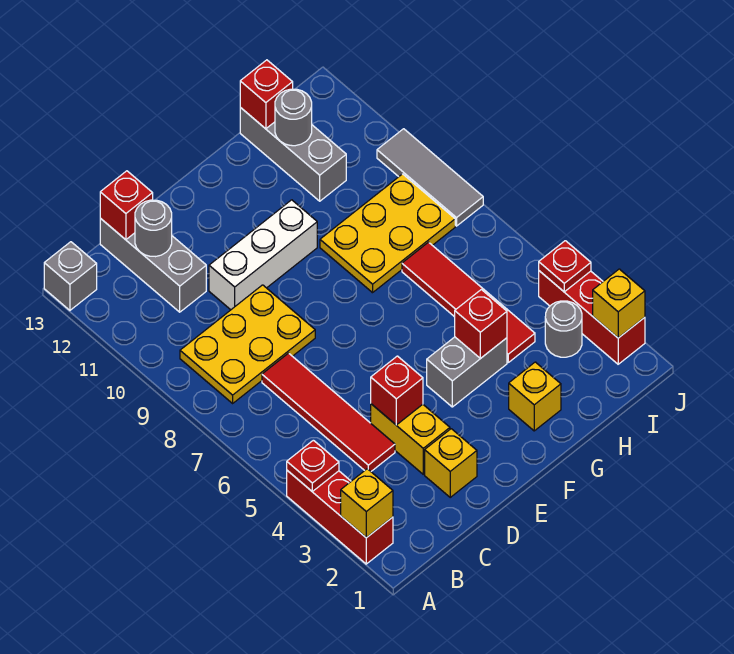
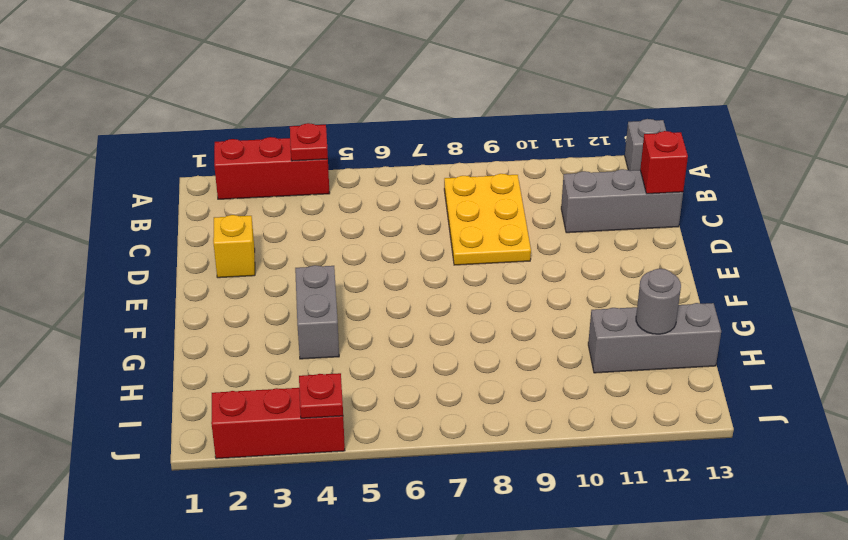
none -> red tile C4:C7 level 1
none -> yellow brick D3:D4 level 1
none -> white brick D10:F10 level 1

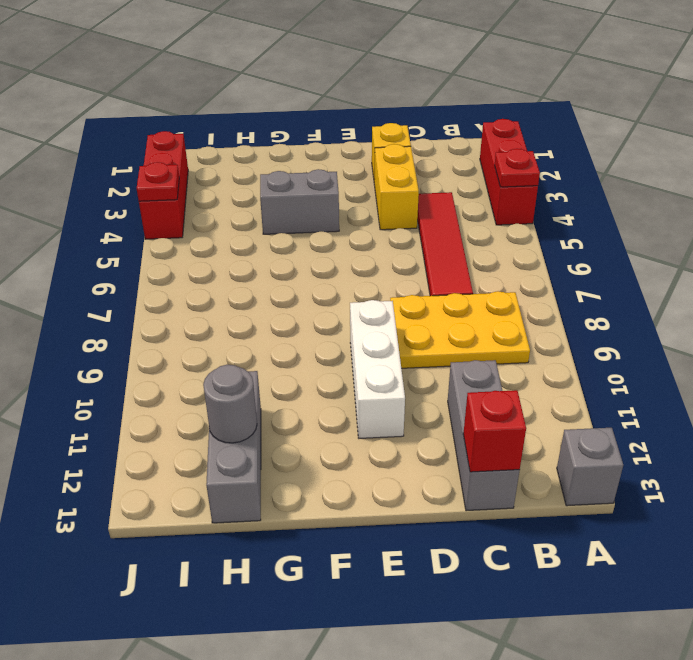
white brick E9:E11 level 1 -> white brick D10:F10 level 1
none -> yellow brick G2 level 1
none -> yellow plate G8:I9 level 1
none -> red tile H4:H7 level 1

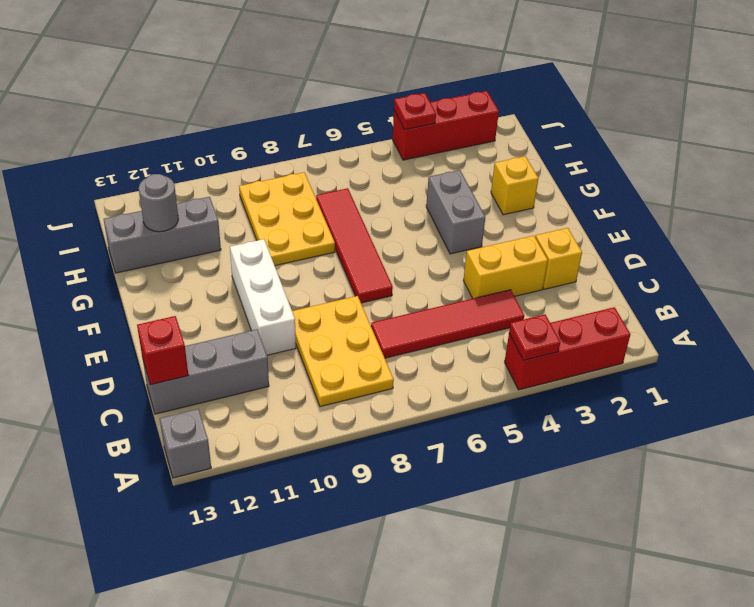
red tile E7:H7 level 1 -> red tile H4:H7 level 1
none -> grey round brick I3 level 1
none -> grey tile J8:J10 level 1
none -> yellow brick A2 level 2

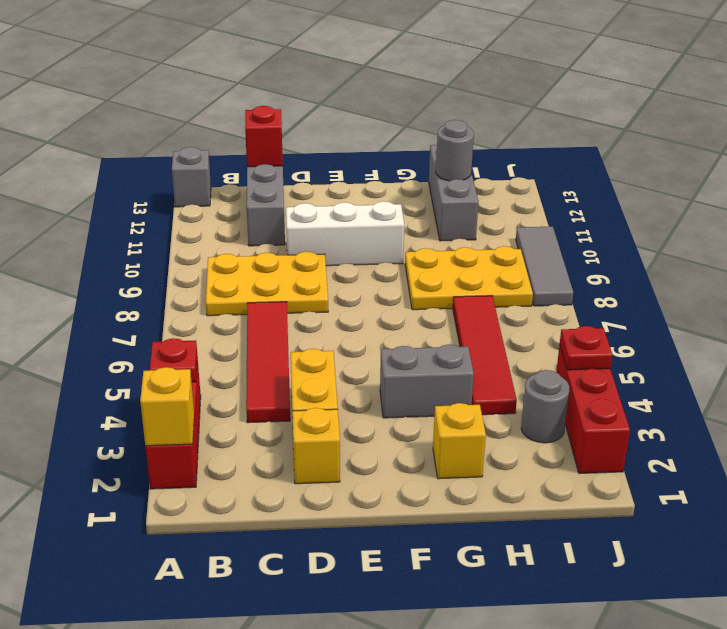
none -> grey round brick C12 level 2
none -> red brick D4 level 2
none -> red brick G4 level 2

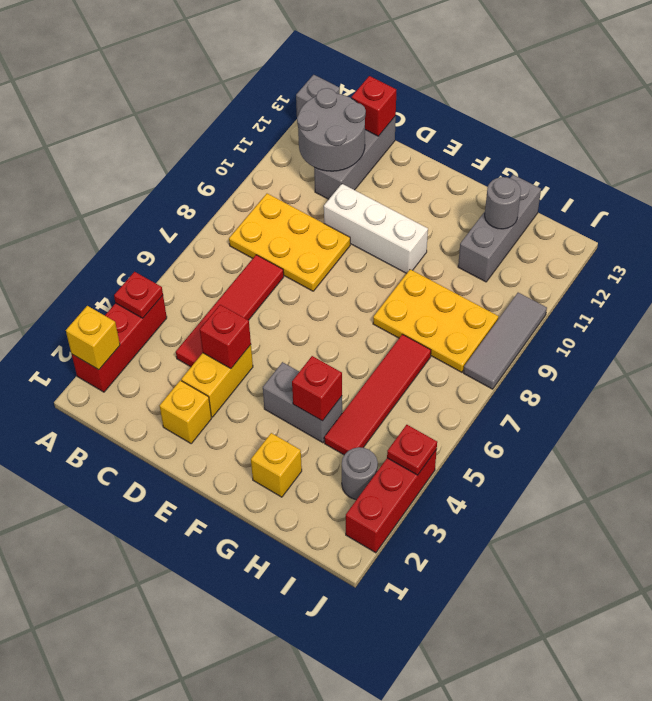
grey round brick B11:C12 level 2 -> grey round brick C12 level 2
none -> red brick H13 level 2
none -> yellow brick J2 level 2

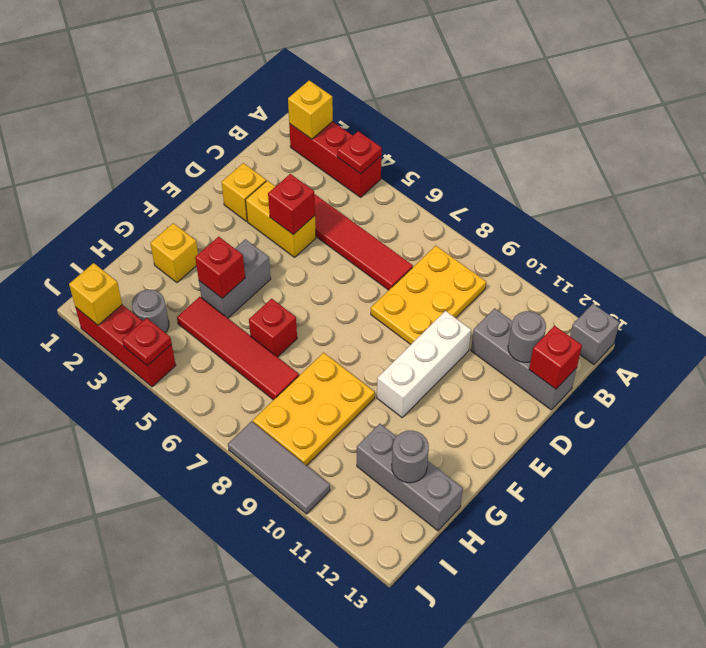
red brick G6 level 1 -> red brick H13 level 2

